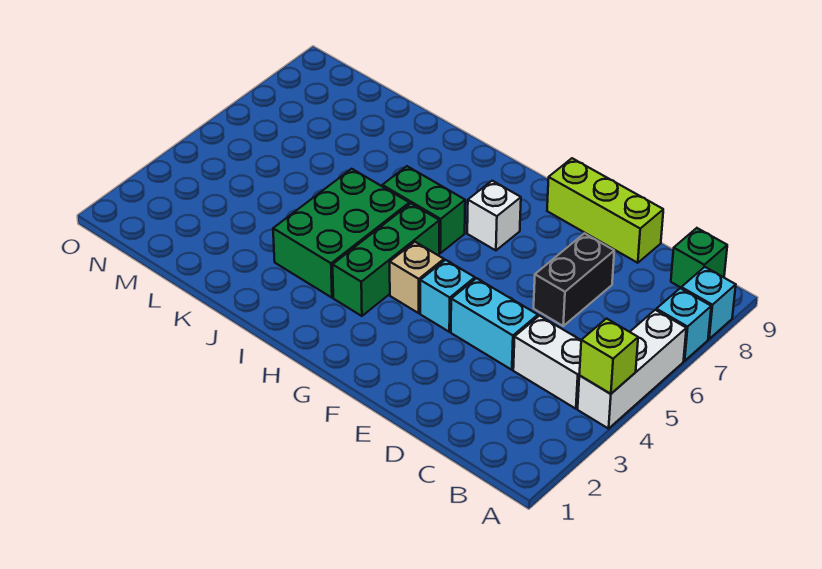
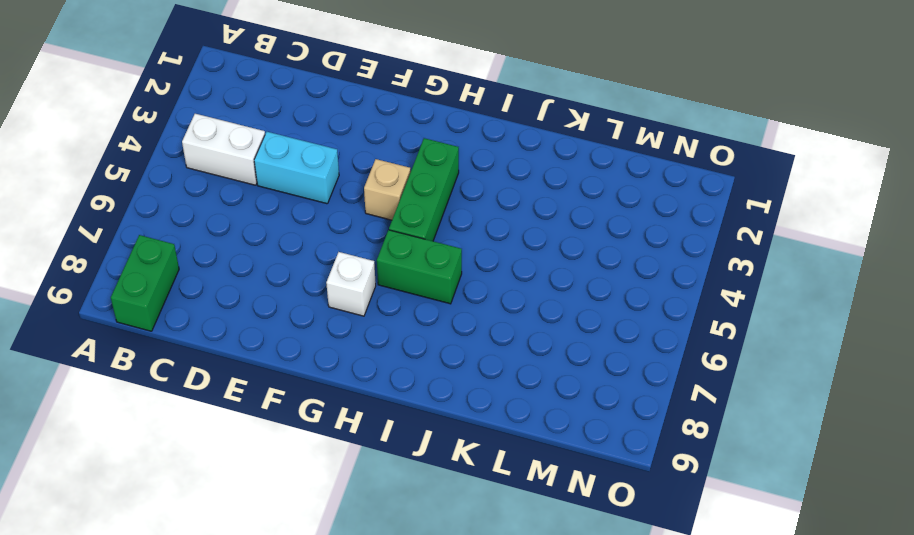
green brick B8:B9 level 1 -> green brick B9 level 1
none -> white brick A4:A6 level 1
none -> cyan brick A7 level 1
none -> cyan brick A8 level 1

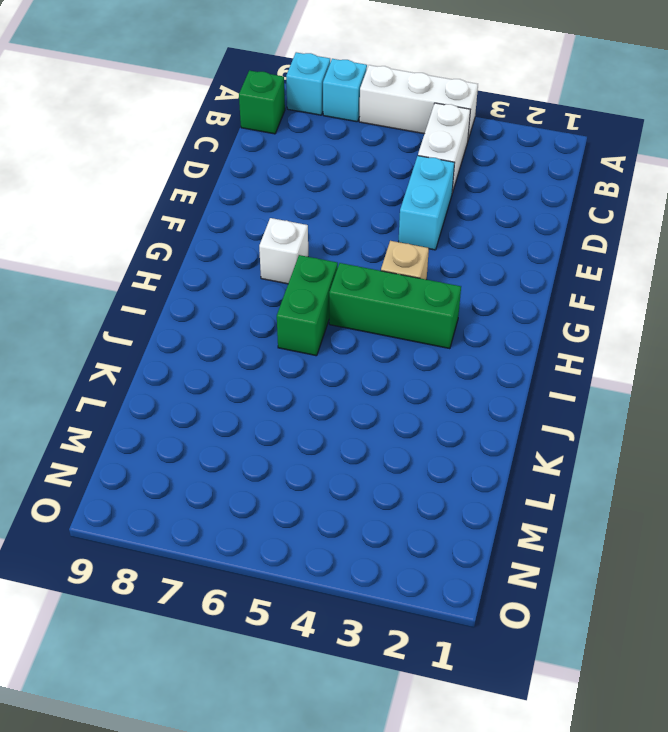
none -> black brick D6:D7 level 1
none -> lime brick D9:F9 level 1
none -> cyan brick F4 level 1

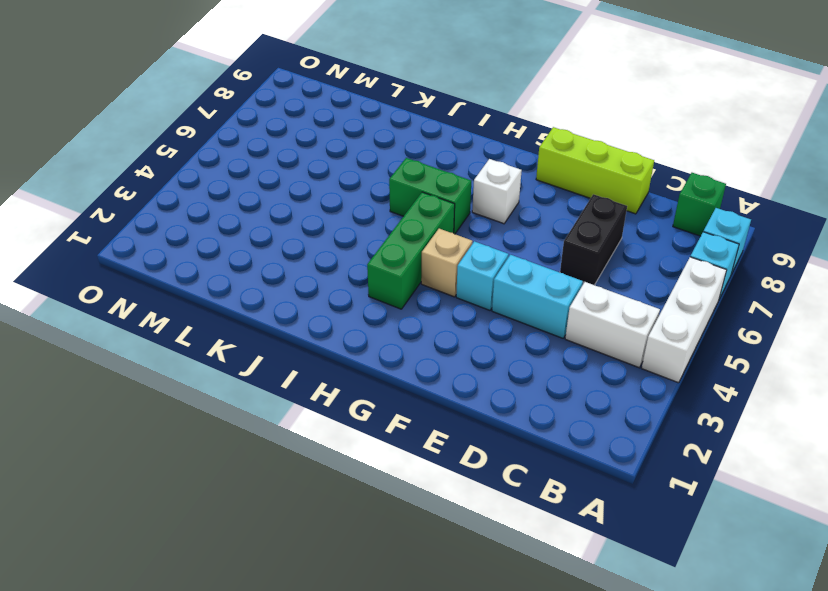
none -> green brick I3:J5 level 1
none -> lime brick A4 level 2

